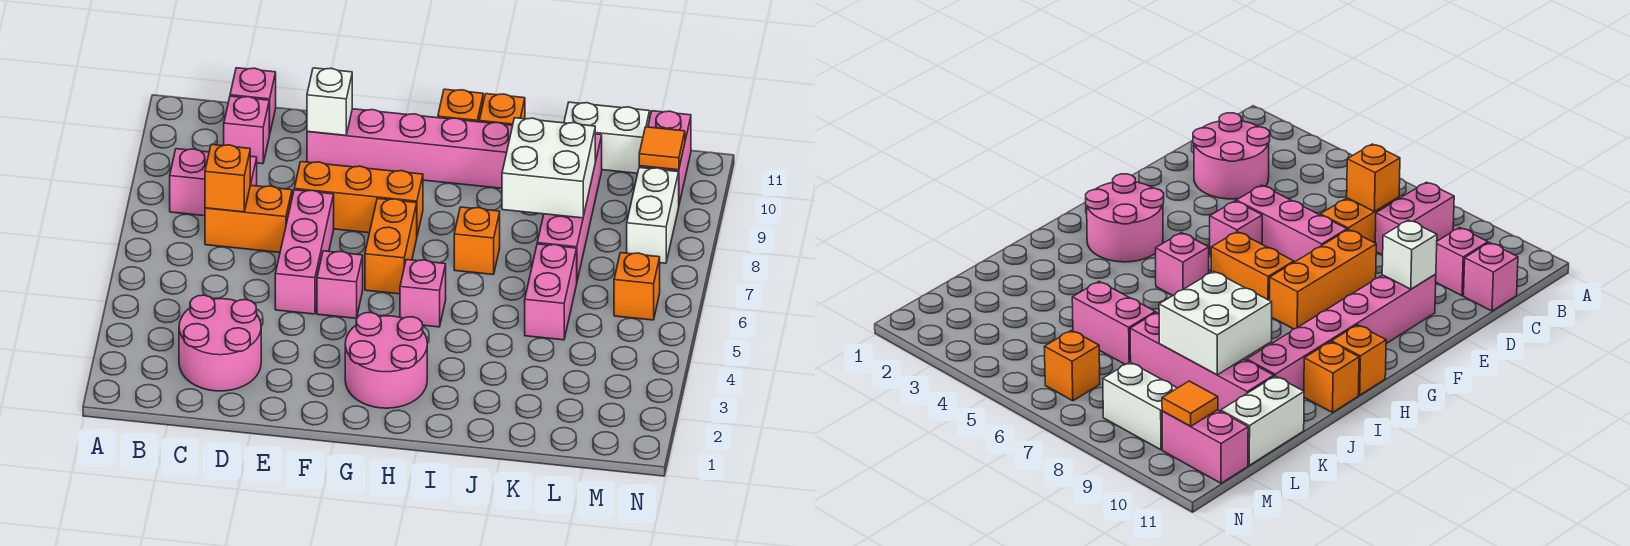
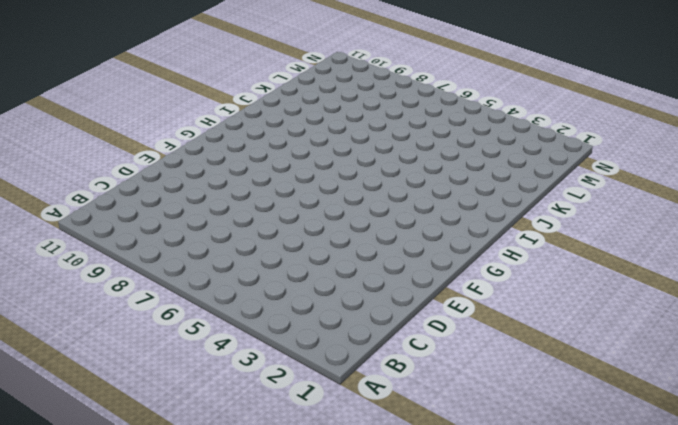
none -> pink brick B8:C8 level 1
none -> pink round brick C2:D3 level 1
none -> orange brick C7:D7 level 1

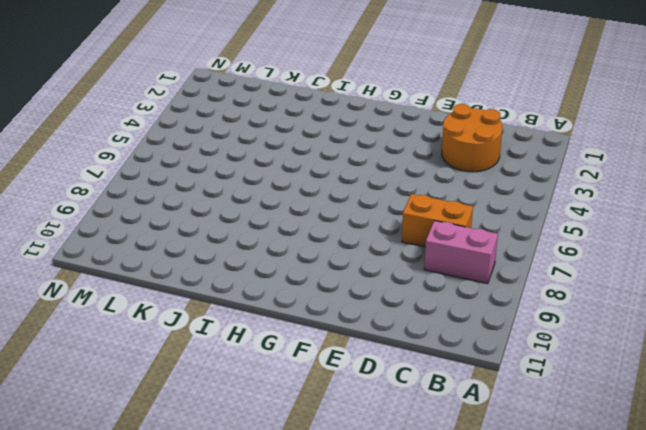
orange round brick C2:D3 level 1 -> pink round brick C2:D3 level 1
none -> pink brick C10 level 1
none -> pink brick C11 level 1
none -> pink brick E5:E7 level 1

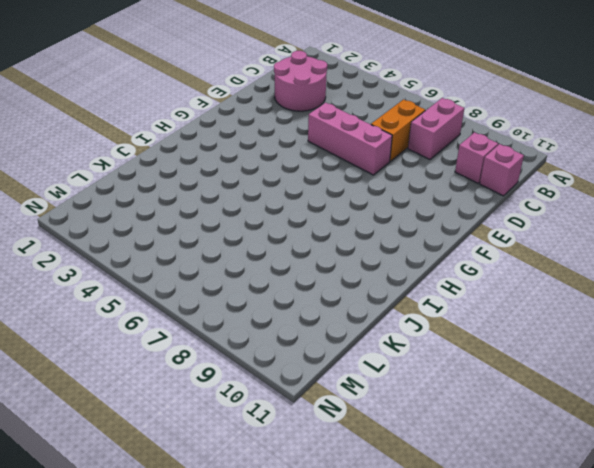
none -> orange brick E8:G8 level 1
none -> pink brick E10:J10 level 1
none -> pink brick F5 level 1

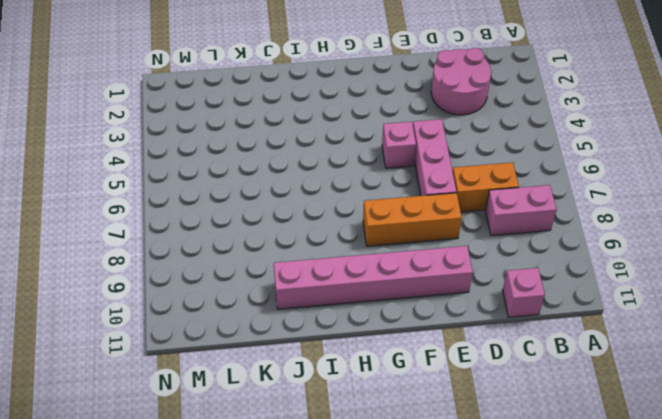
none -> pink brick C10 level 1
none -> pink round brick G2:H3 level 1
none -> orange brick G6:G7 level 1

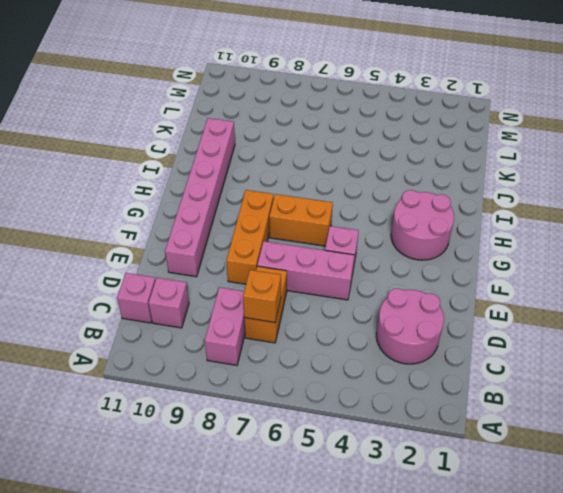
none -> pink brick H5 level 1
none -> orange brick H11 level 1
none -> orange brick I7 level 1

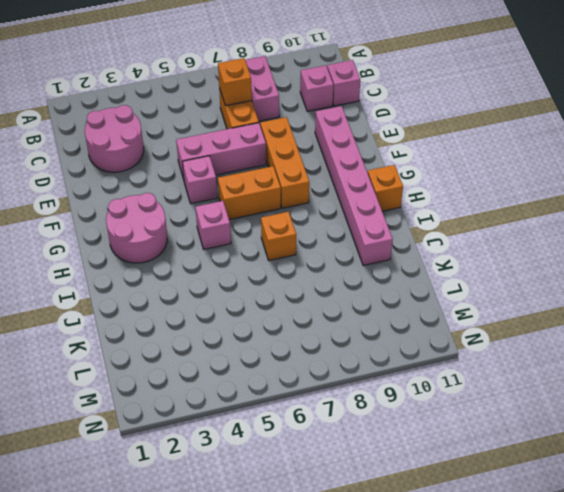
none -> orange brick I11 level 1
none -> pink brick K5:K6 level 1
none -> pink brick K7:K10 level 1

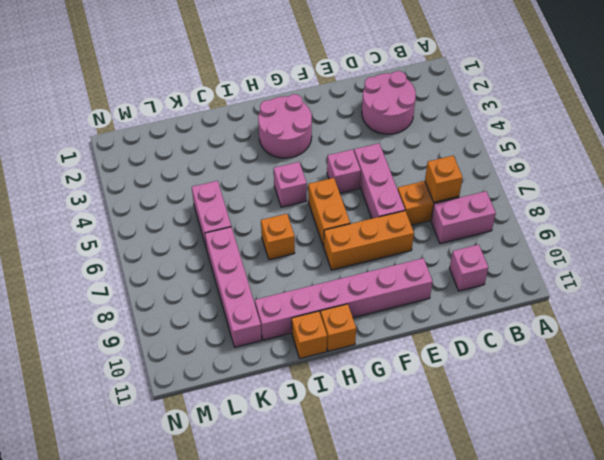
none -> pink brick C11 level 1
none -> white brick K11:L11 level 1
none -> orange brick M6 level 1

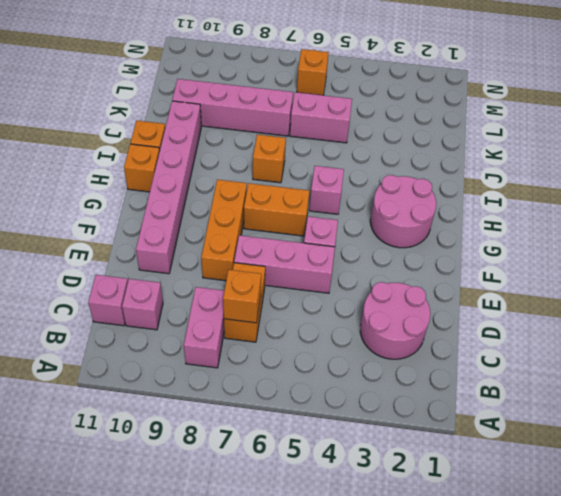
none -> white brick K11:L11 level 1
none -> white brick M8:M9 level 1
none -> pink brick M10:M11 level 1

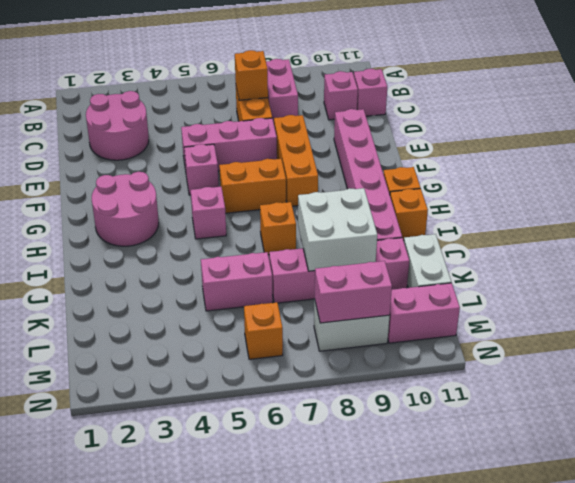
pink brick M8:M9 level 2 -> none
none -> white brick E10 level 2
none -> orange tile M10 level 2

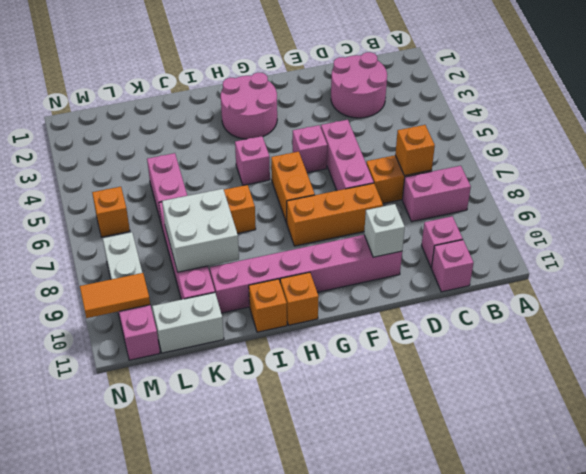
orange tile M10:N10 level 2 -> orange tile M10 level 2

